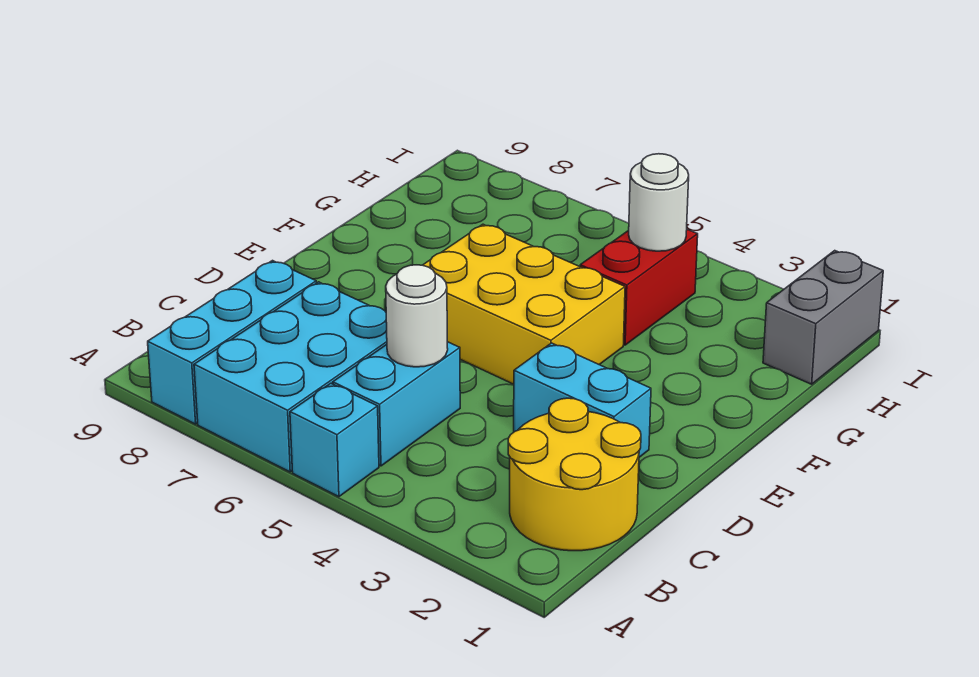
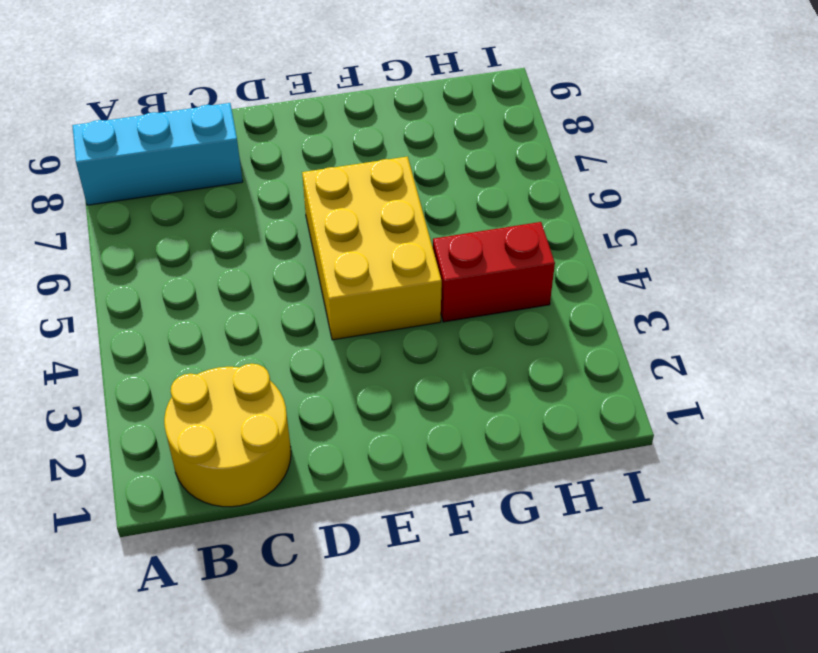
none -> cyan brick A5 level 1
none -> cyan brick A6:C7 level 1

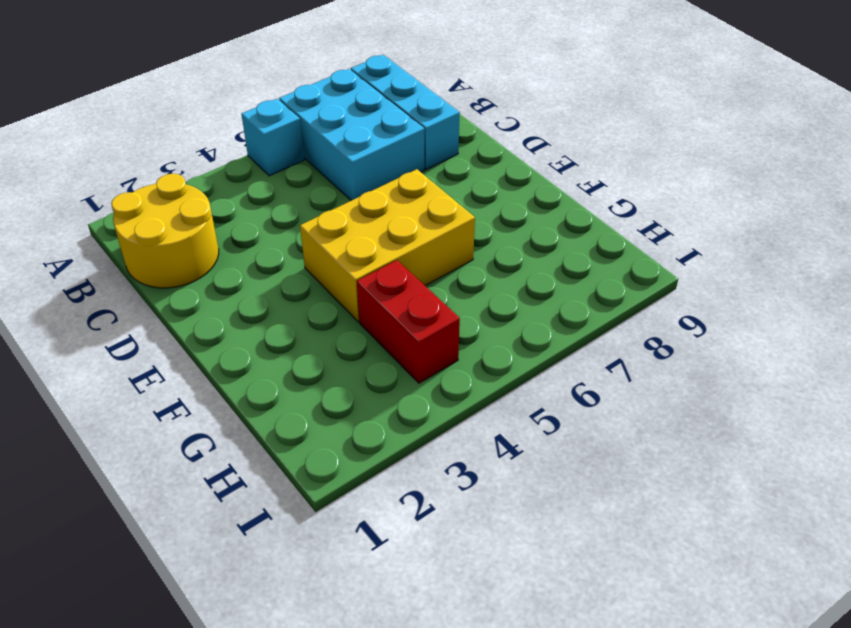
none -> cyan brick B5:C5 level 1
none -> cyan brick D2:D3 level 1

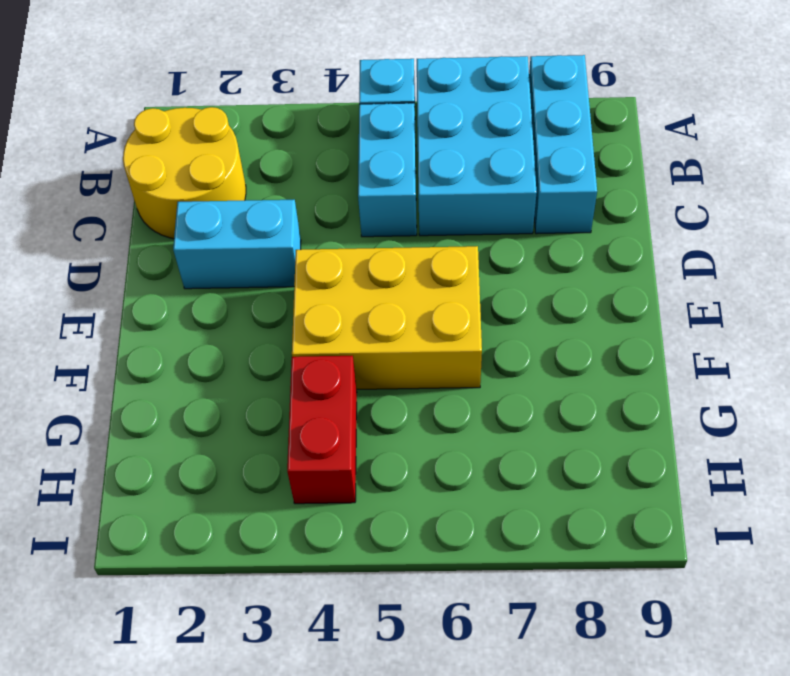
none -> grey brick H1:I1 level 1
none -> white round brick C5 level 2

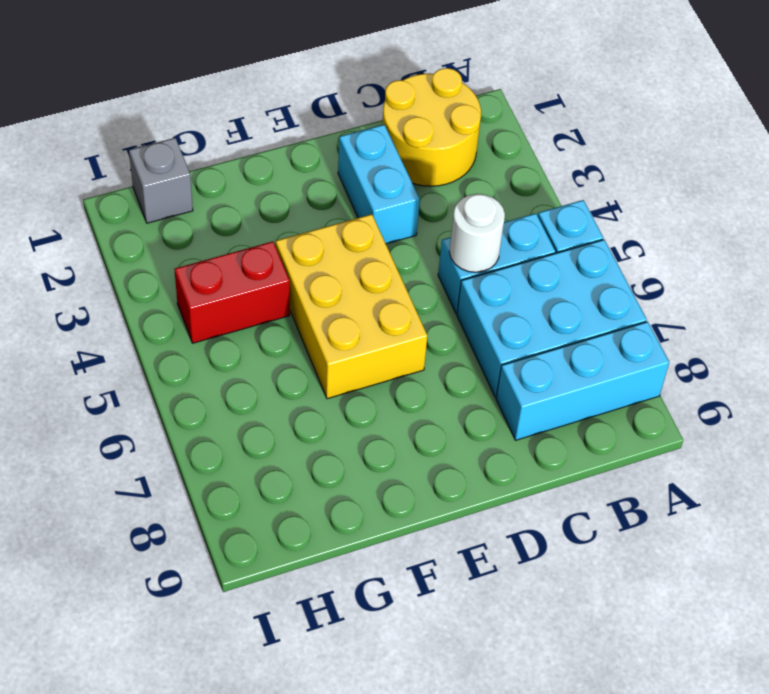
grey brick H1 level 1 -> grey brick H1:I1 level 1
none -> white round brick H4 level 2

